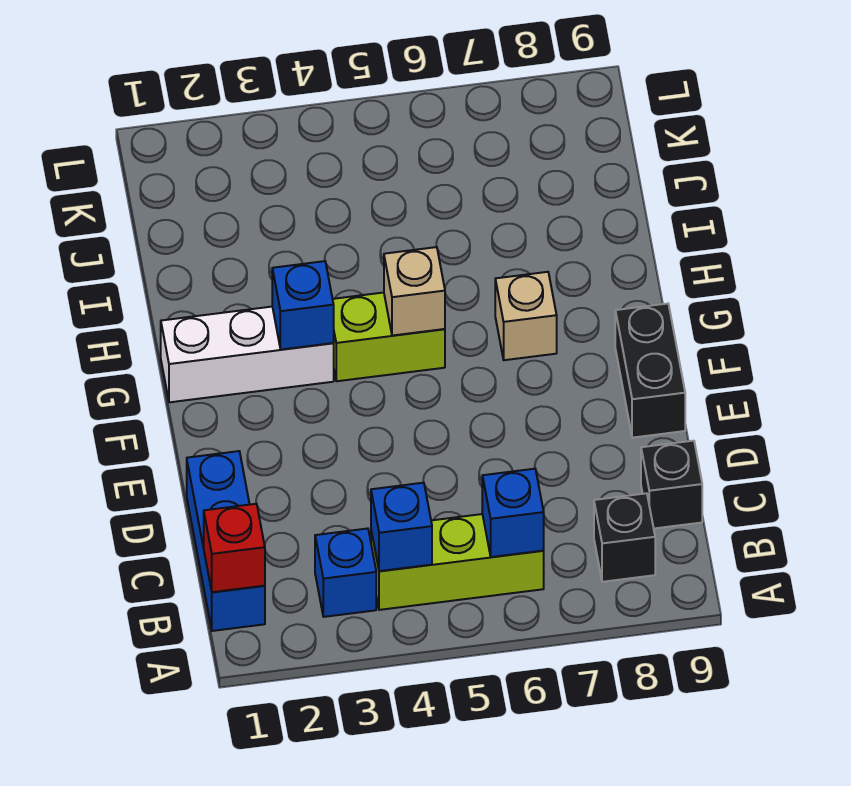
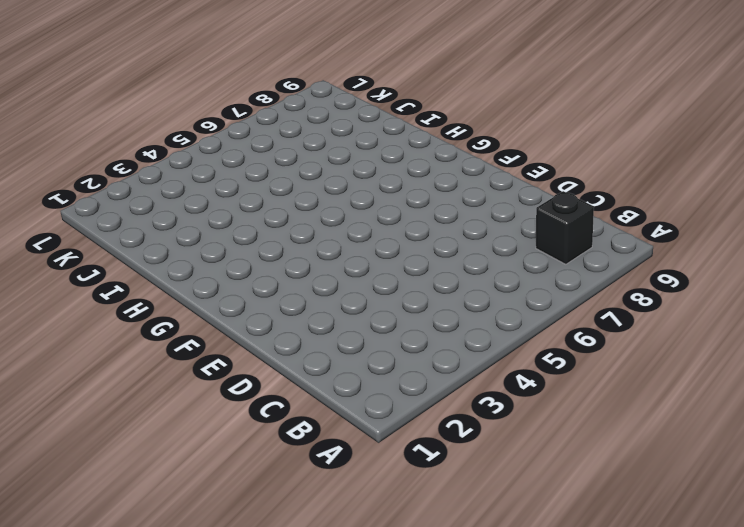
none -> blue brick B1:D1 level 1
none -> blue brick B3 level 1
none -> lime brick B4:B6 level 1

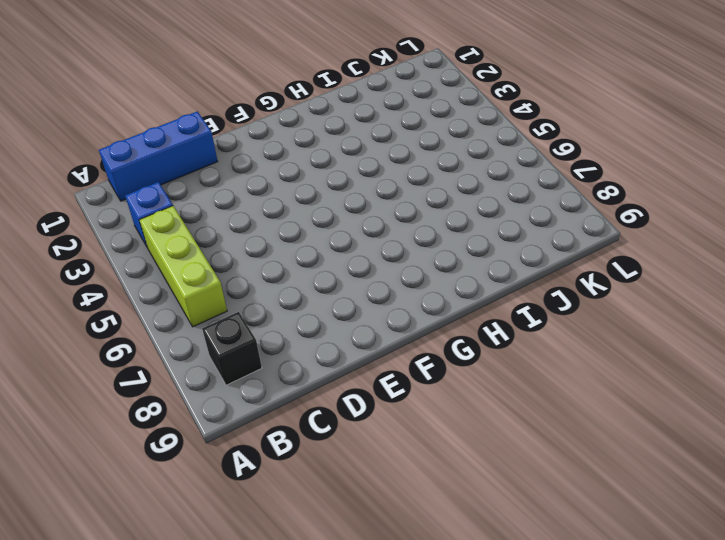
none -> black brick C9 level 1
none -> black brick E9:F9 level 1
none -> white brick G1:G3 level 1

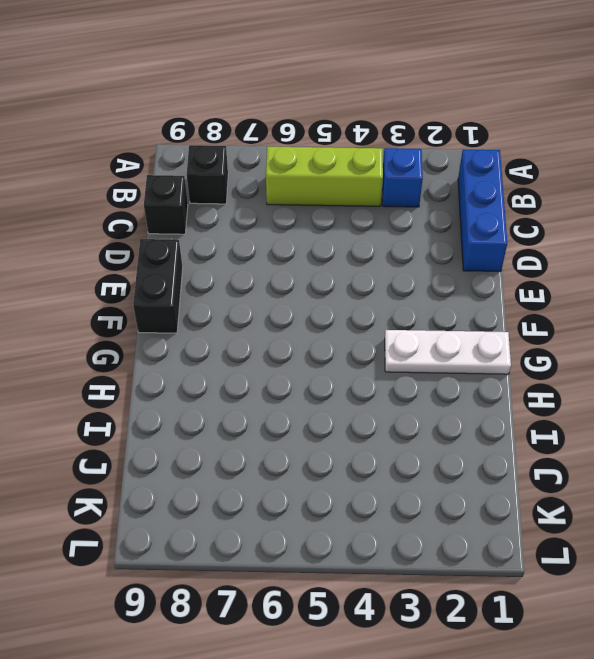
white plate G1:G3 level 1 -> white brick G1:G3 level 1
none -> lime brick G4:G5 level 1
none -> tan brick G7 level 1
none -> red brick B1 level 2

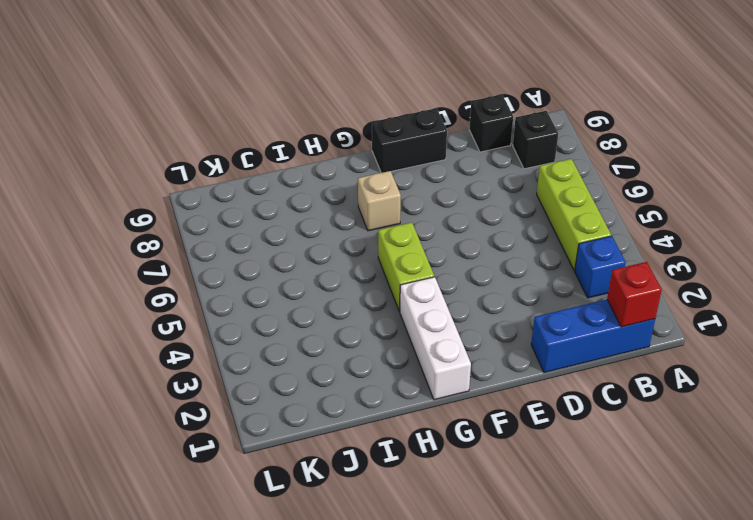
none -> blue brick B4 level 2
none -> blue brick B6 level 2
none -> blue brick G3 level 2

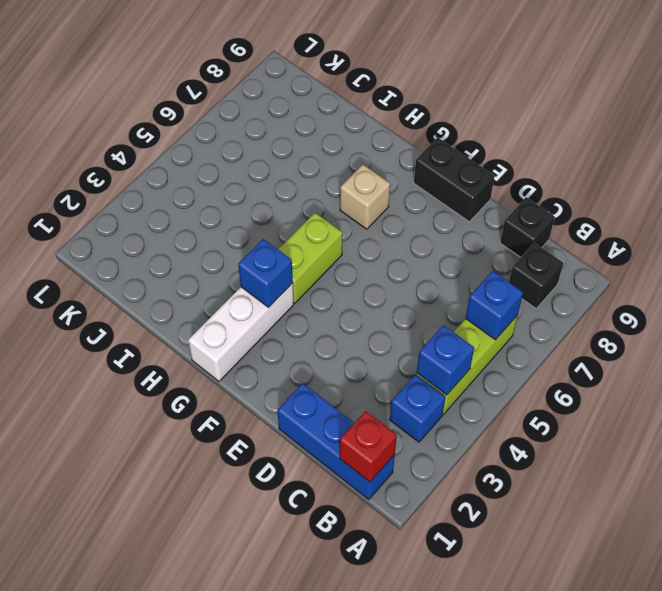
none -> tan brick G5 level 2

